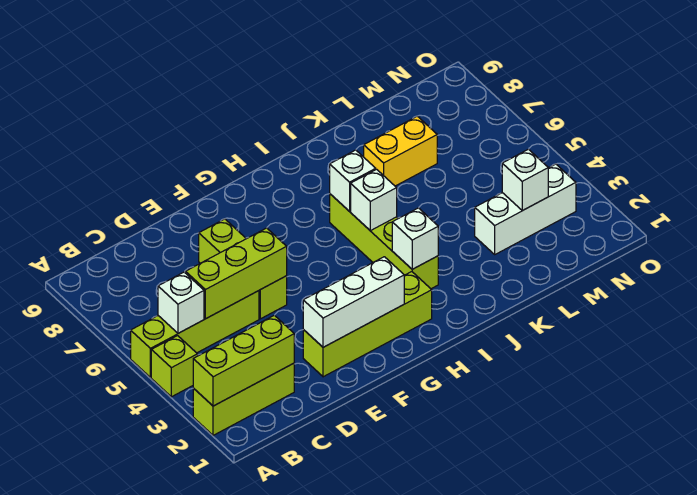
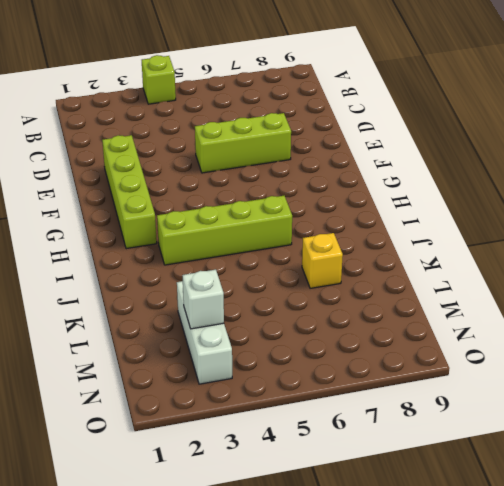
yellow brick K7 level 1 -> yellow brick K7:L7 level 1
none -> lime brick A2:C2 level 1
none -> lime brick A5:D5 level 1
none -> lime brick A2:C2 level 2

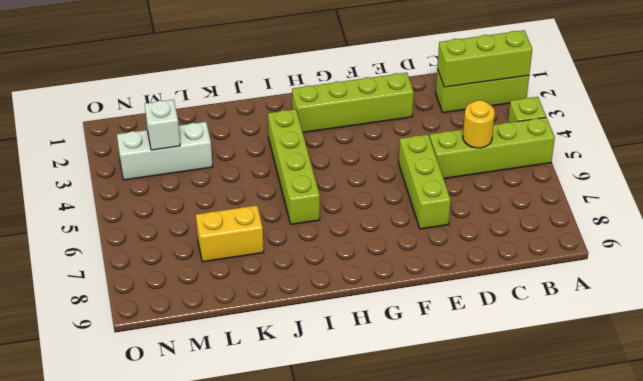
yellow round brick C5 level 2 -> lime brick C5:E5 level 2
none -> white brick B5 level 2
none -> white brick E2:G2 level 2
none -> white brick I3 level 2

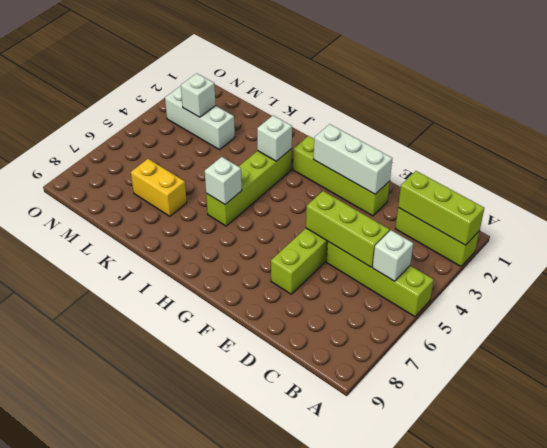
none -> lime brick A4 level 1
none -> white brick I5 level 2

